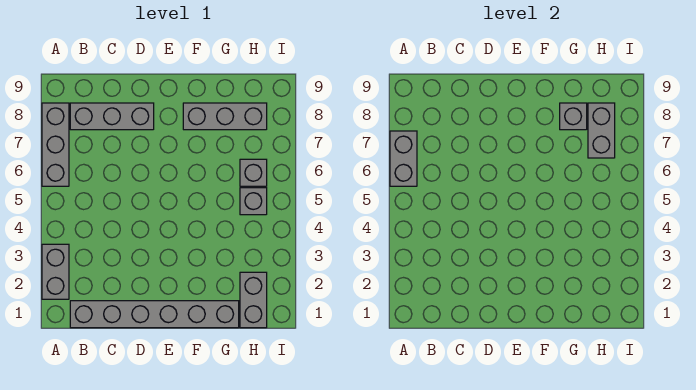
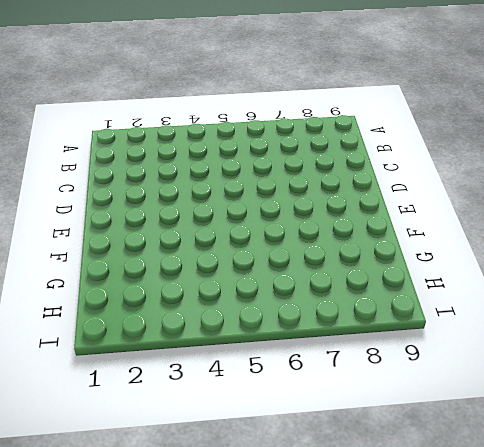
none -> grey brick A2:A3 level 1
none -> grey brick A6:A8 level 1

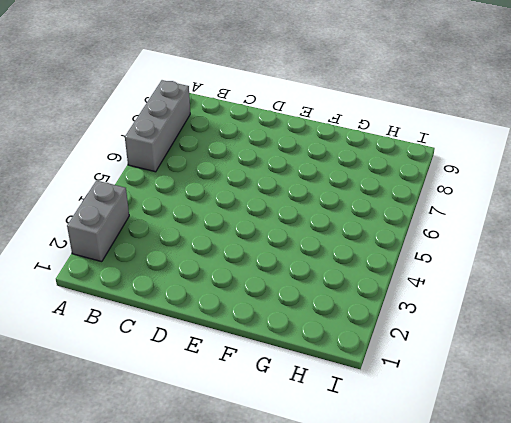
none -> grey brick B1:G1 level 1
none -> grey brick B8:D8 level 1

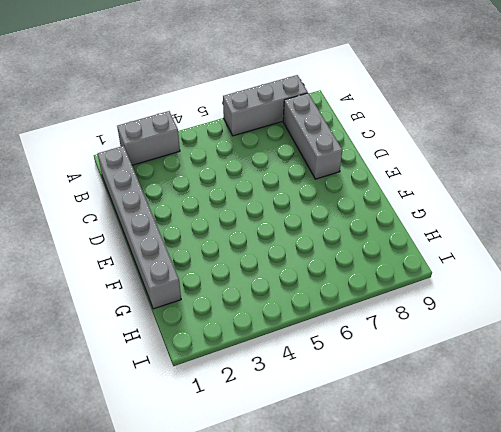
none -> grey brick F8:H8 level 1
none -> grey brick H1:H2 level 1

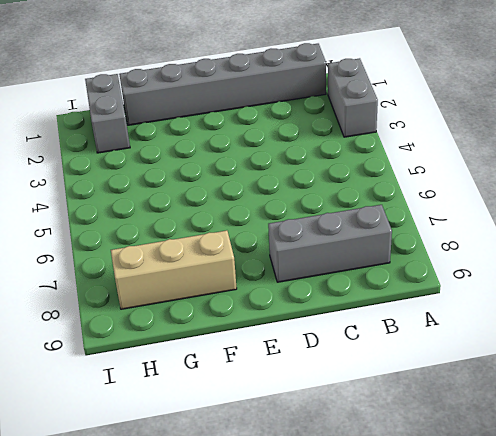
tan brick F8:H8 level 1 -> grey brick F8:H8 level 1
none -> grey brick A6:A8 level 1
none -> grey brick H5 level 1

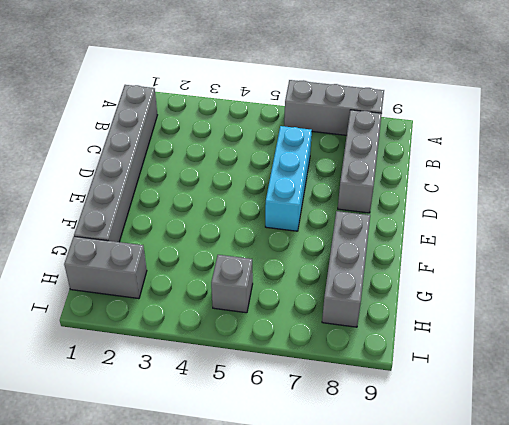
cyan brick C6:E6 level 1 -> none
none -> grey brick A2:A3 level 1
none -> grey brick H6 level 1

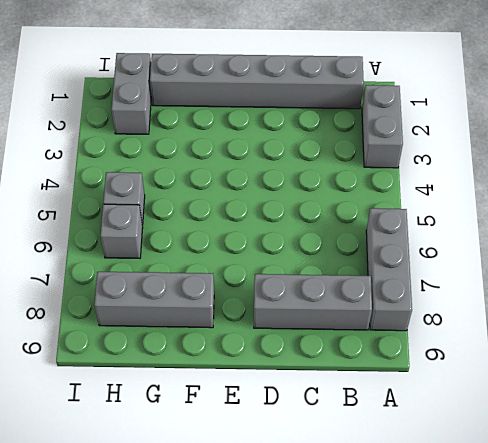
none -> grey brick A6:A7 level 2
none -> grey brick G8 level 2

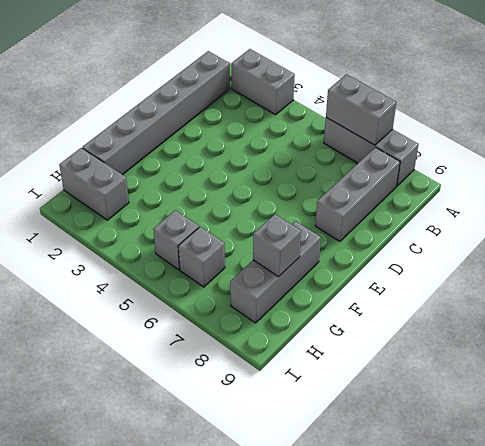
none -> grey brick H7:H8 level 2

